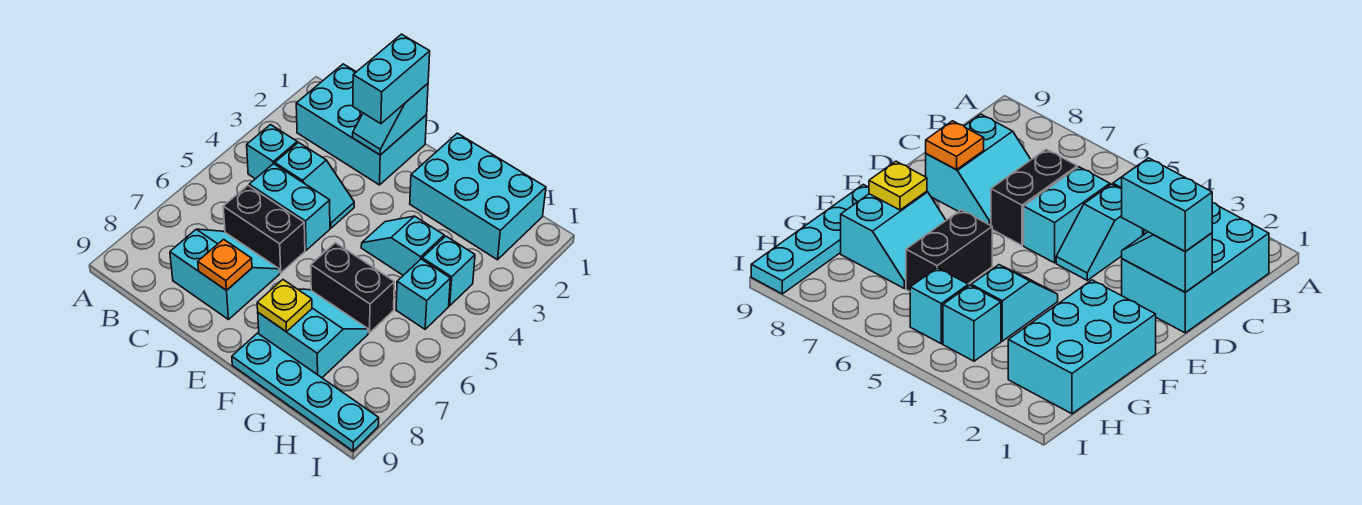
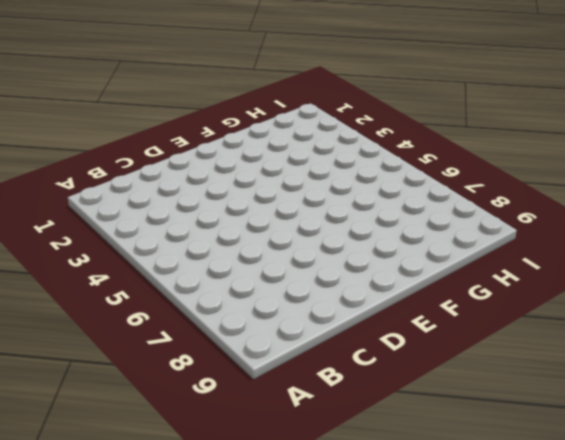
none -> cyan brick B1:D2 level 1
none -> cyan brick B4 level 1
none -> cyan slope C4:D4 level 1 top C

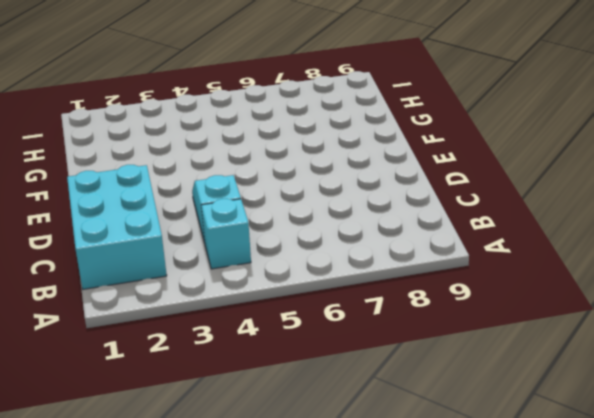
none -> cyan brick C5:D5 level 1
none -> black brick C6:D6 level 1
none -> cyan slope C7:D8 level 1 top 8

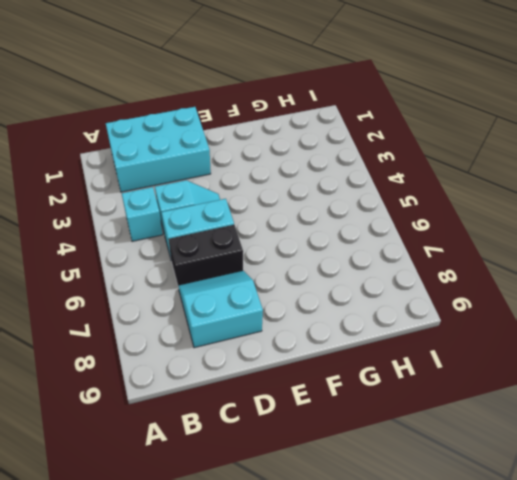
none -> cyan brick F1:H2 level 1
none -> cyan slope F4:G4 level 1 top G
none -> black brick F6:G6 level 1

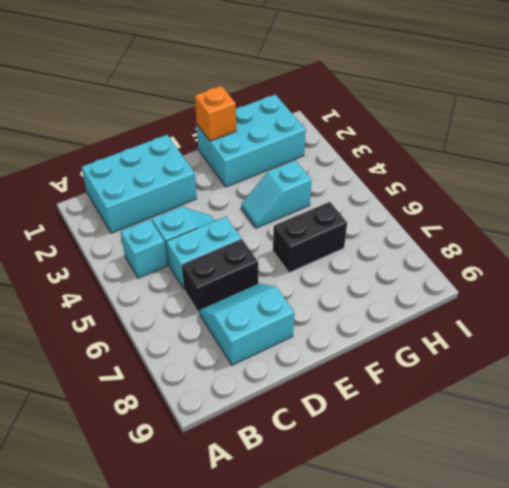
orange brick F1 level 2 -> none
none -> cyan slope F7:G8 level 1 top 8
none -> cyan plate F9:I9 level 1
none -> cyan brick H4 level 1

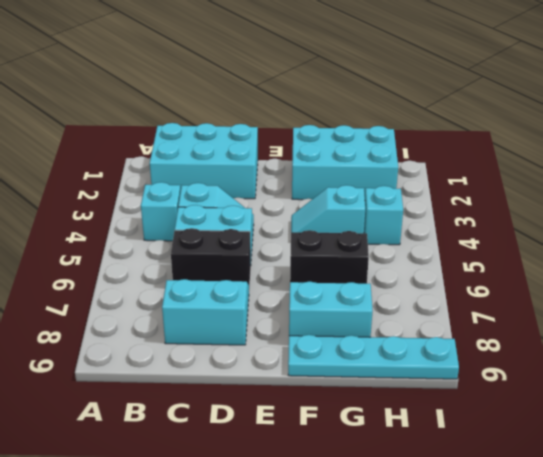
none -> cyan brick H5 level 1
none -> cyan slope D1:D2 level 2 top 1
none -> orange plate D8 level 2

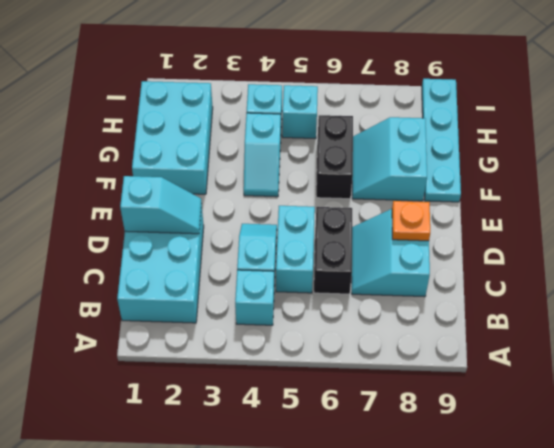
none -> yellow plate F8 level 2
none -> cyan brick D1:D2 level 3

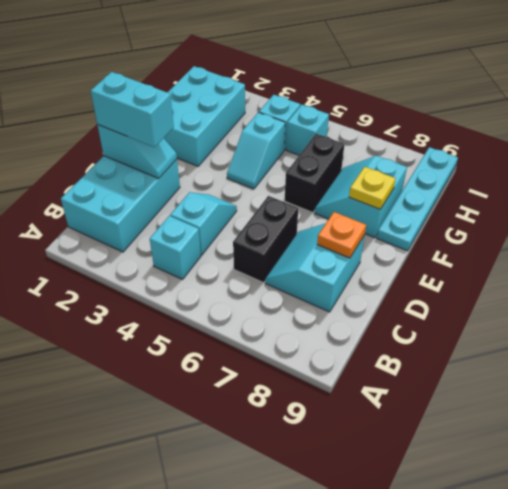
none -> cyan brick C5:D5 level 1

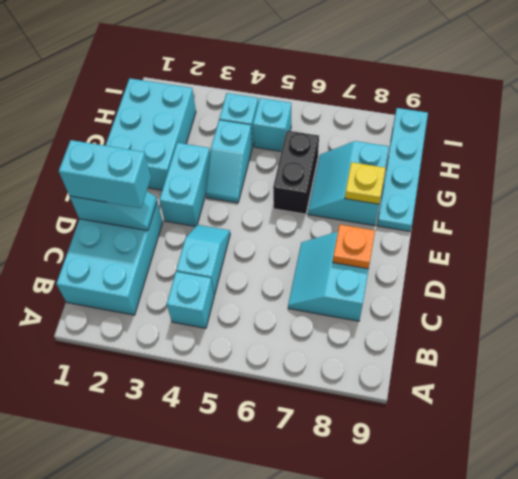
cyan brick E3:F3 level 1 -> cyan brick C5:D5 level 1
none -> black brick C6:D6 level 1

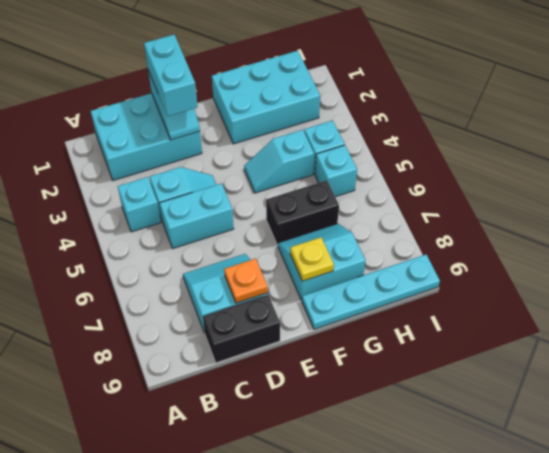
black brick C9:D9 level 1 -> black brick C6:D6 level 1

